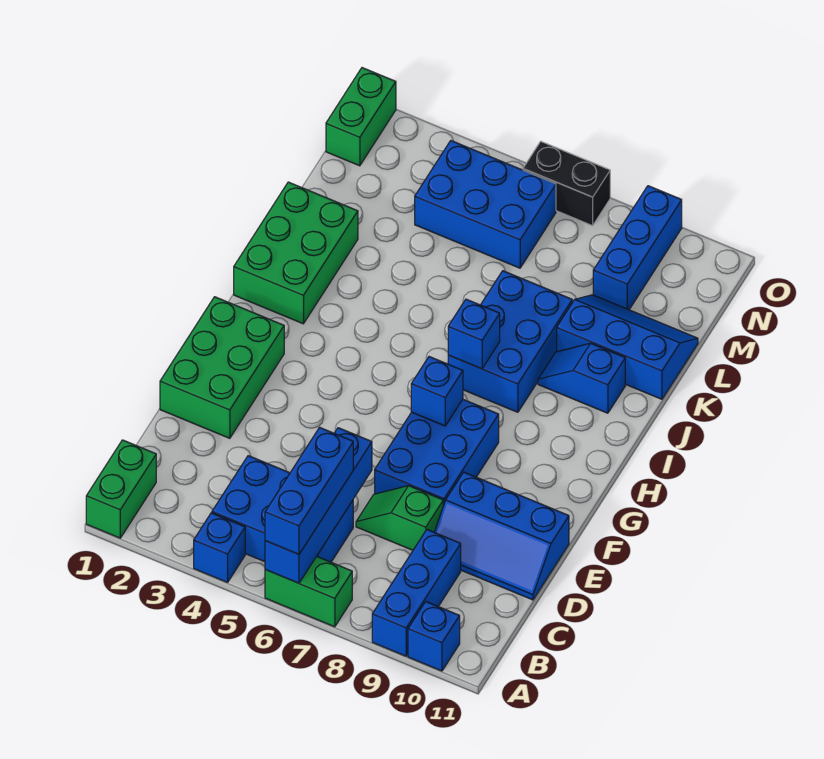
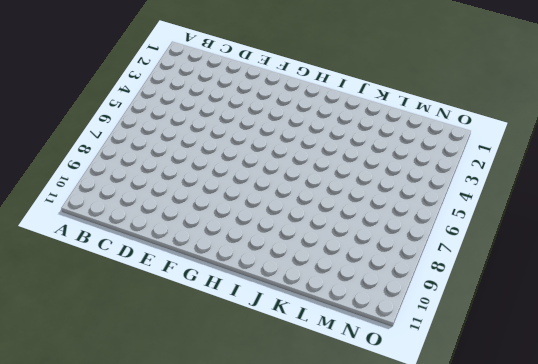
none -> green brick A1:B1 level 1
none -> blue brick A4 level 1
none -> green brick A6:A7 level 1

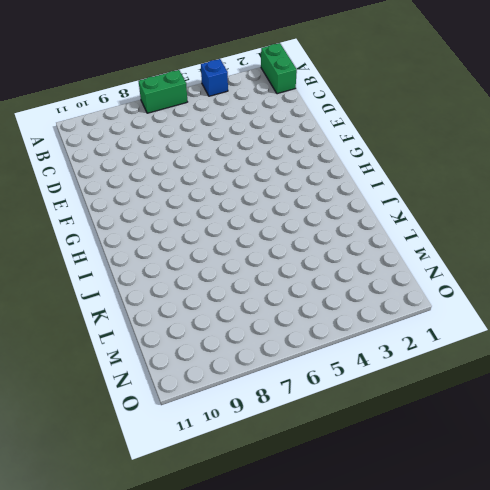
none -> blue brick A9:C9 level 1
none -> blue brick A10 level 1
none -> blue brick B4:C6 level 1

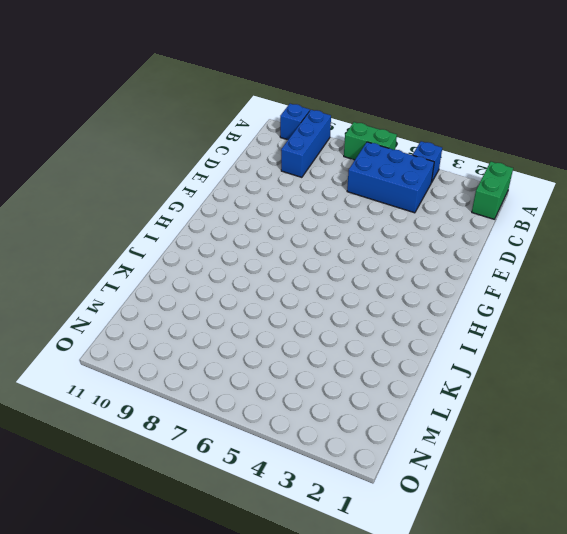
none -> green slope D7:D8 level 1 top 8
none -> blue slope D9:E11 level 1 top E
none -> green brick E1:G2 level 1

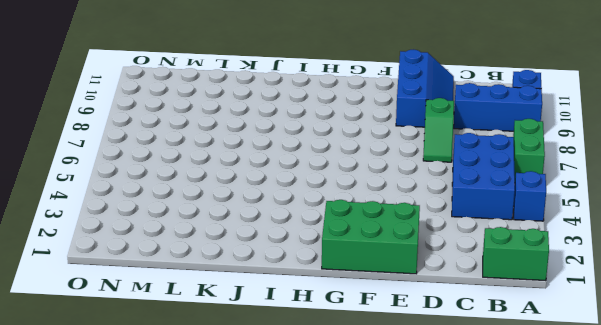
none -> blue brick E7:G8 level 1
none -> green brick I1:K2 level 1
none -> blue brick I7:K8 level 1

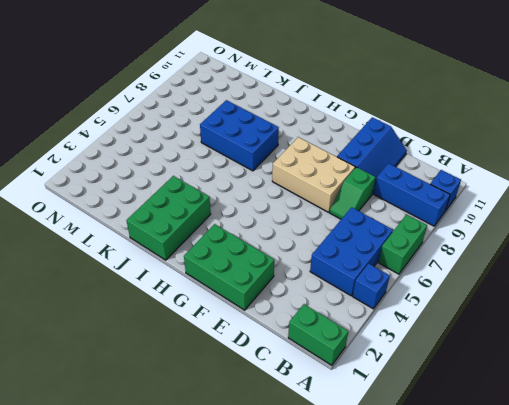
tan brick E7:G8 level 1 -> blue brick E7:G8 level 1
green brick I1:J3 level 1 -> green brick I1:K2 level 1
none -> blue slope J9:J10 level 1 top 10
none -> blue slope K9:L11 level 1 top K
none -> blue brick M4:N6 level 1

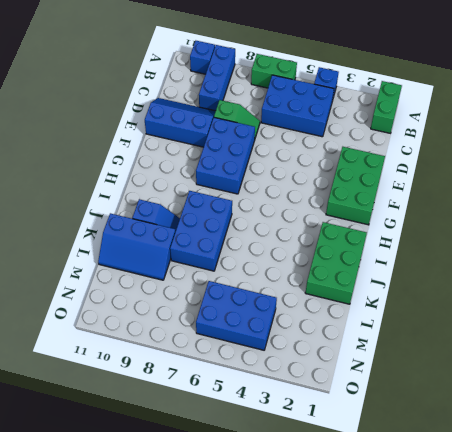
none -> blue brick M9:O9 level 1
none -> green brick N1:O1 level 1
none -> black brick O6:O7 level 1

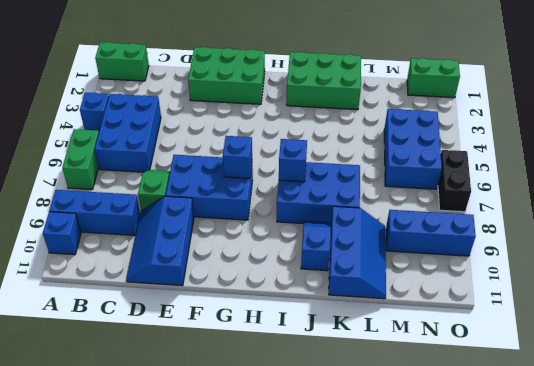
none -> blue brick A6:D6 level 2
none -> blue brick A6:C6 level 3

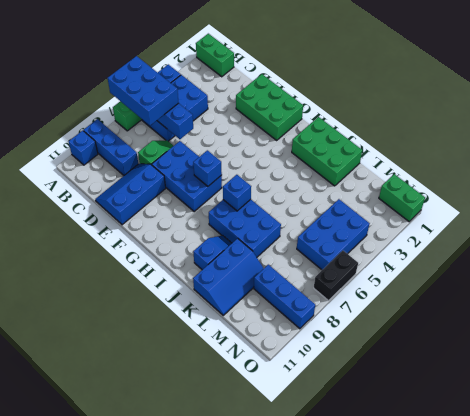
blue brick A6:C7 level 3 -> blue brick A6:C6 level 3

